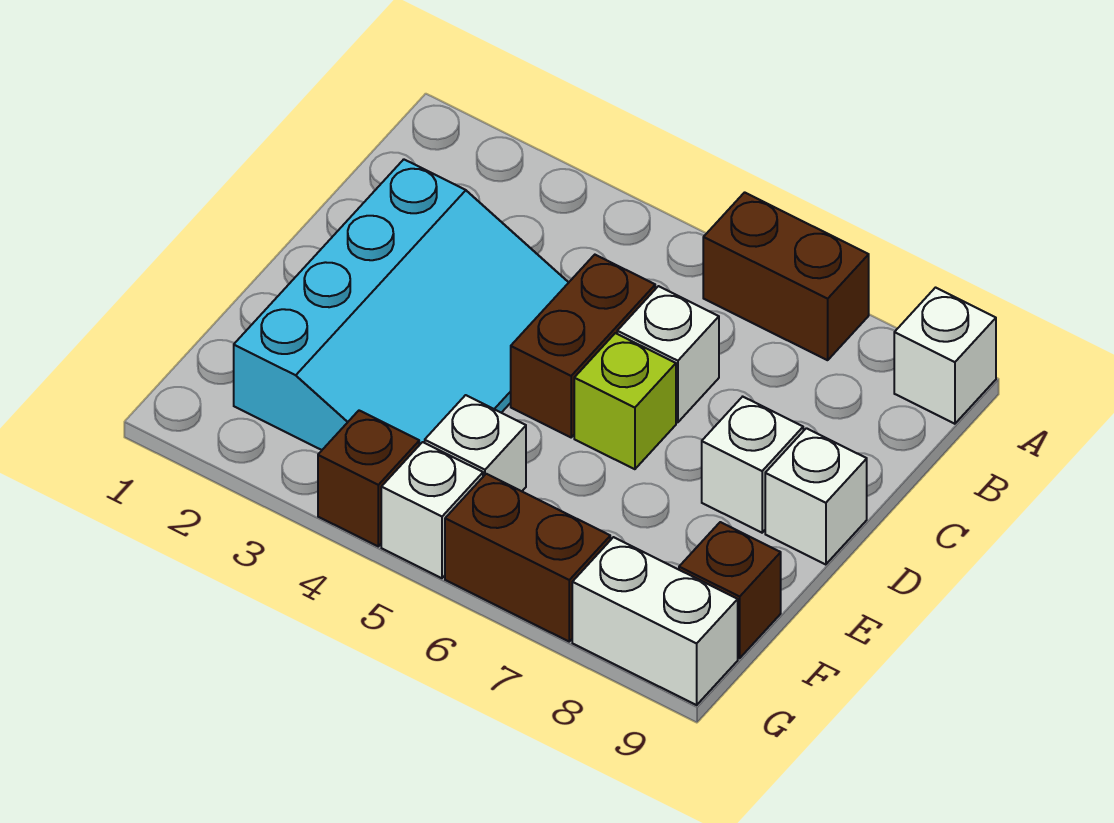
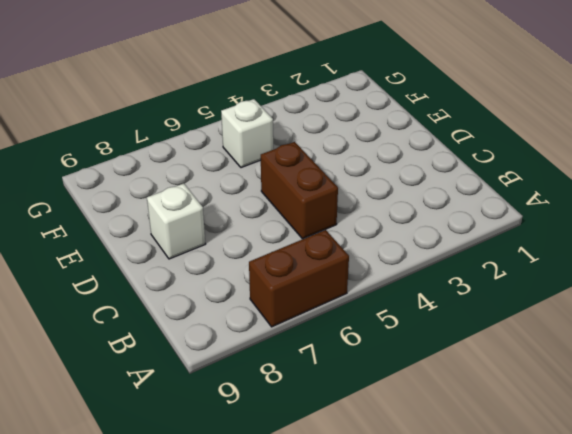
none -> white brick A9 level 1
none -> cyan slope C2:F4 level 1 top 2
none -> white brick C6 level 1

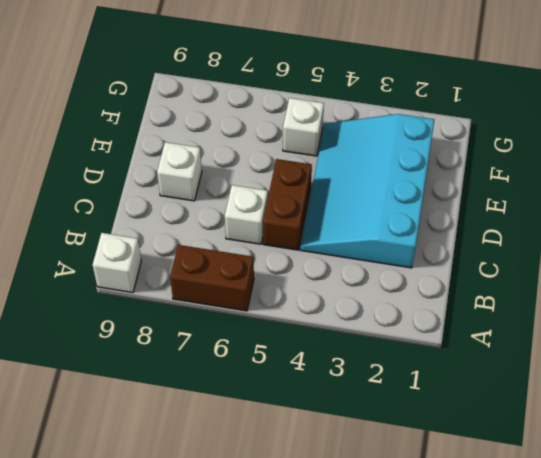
none -> lime brick D6 level 1
none -> white brick D9 level 1
none -> brown brick F9 level 1

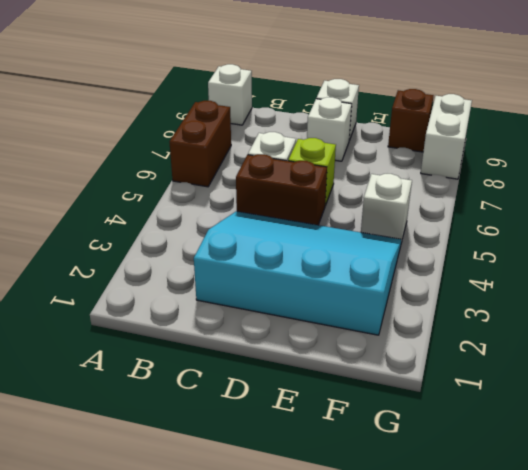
none -> brown brick G4 level 1
none -> white brick G5 level 1
none -> brown brick G6:G7 level 1

